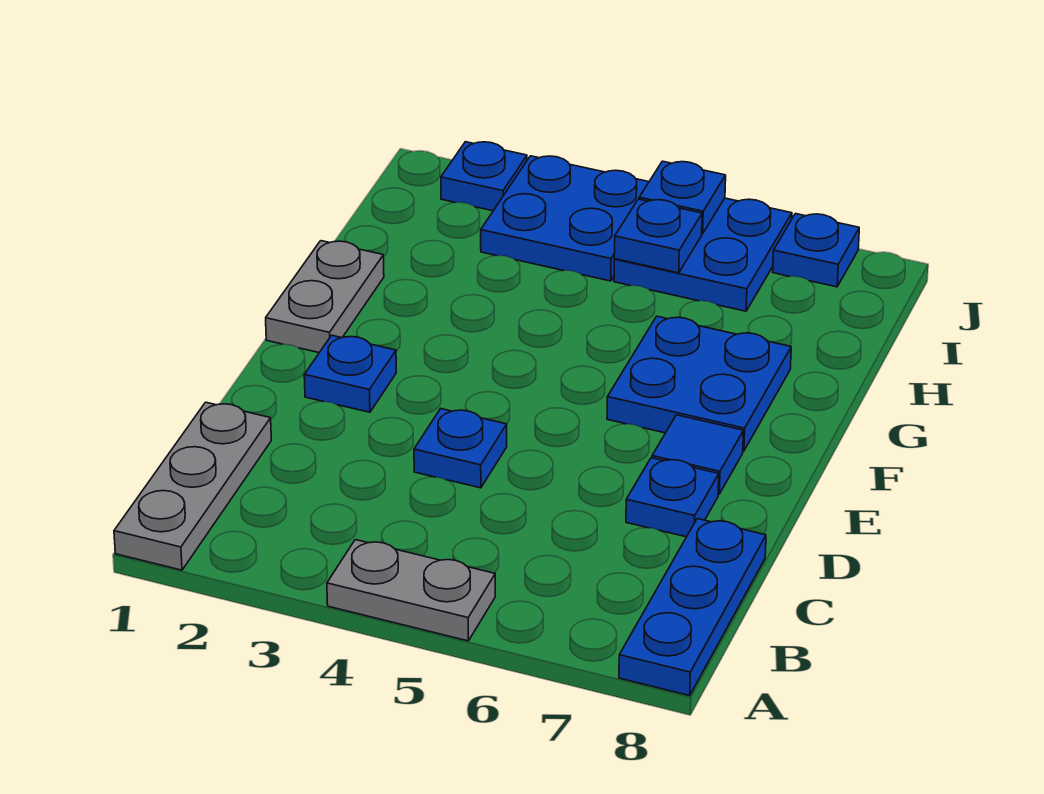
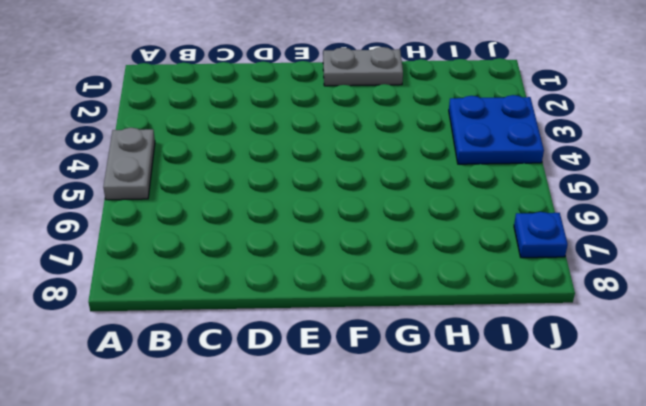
none -> grey plate A1:C1 level 1
none -> blue plate A8:C8 level 1
none -> blue plate D4 level 1

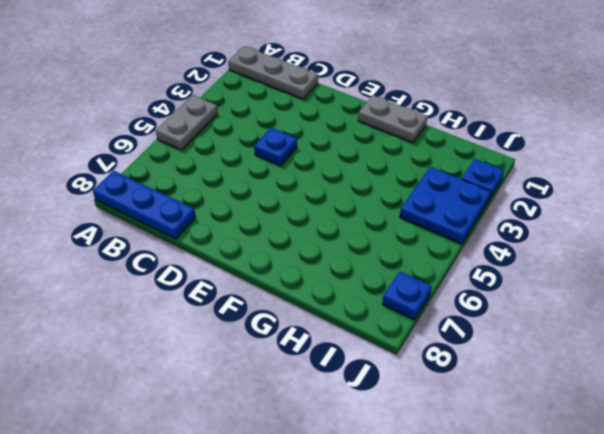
none -> blue plate D7 level 1
none -> blue plate E2 level 1
none -> blue tile E7 level 1

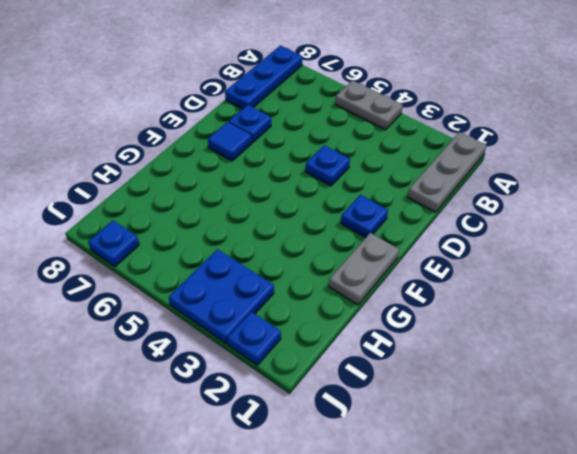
none -> blue plate F6:G7 level 1
none -> blue plate I5:J6 level 1
none -> blue plate I5 level 2

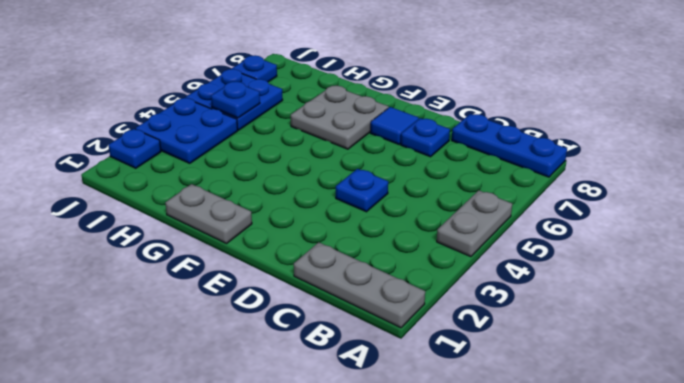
grey plate F6:G7 level 1 -> blue plate F6:G7 level 1
none -> blue plate E2 level 1
none -> blue plate J5 level 2

